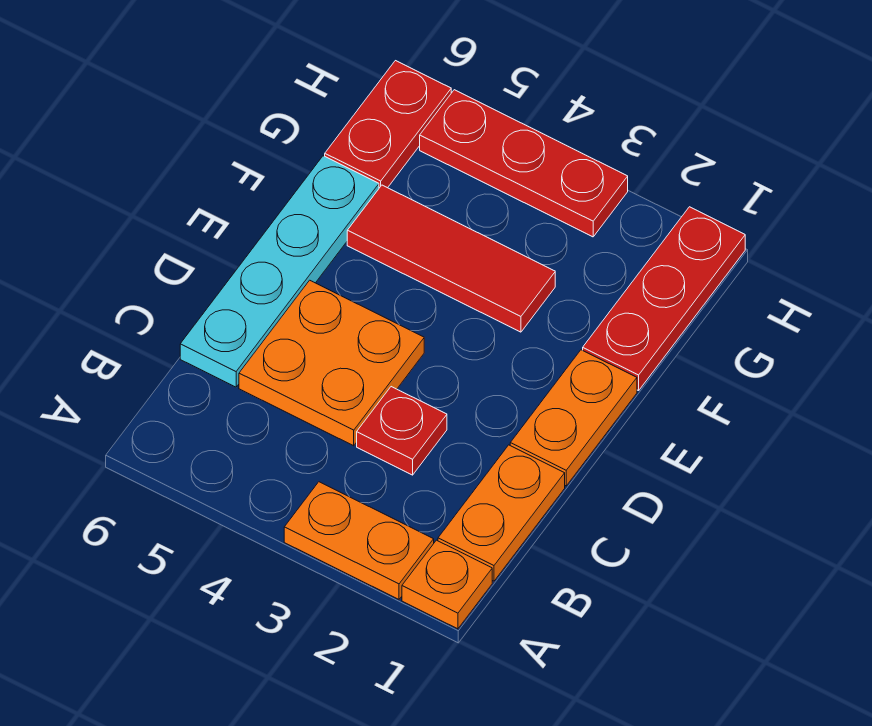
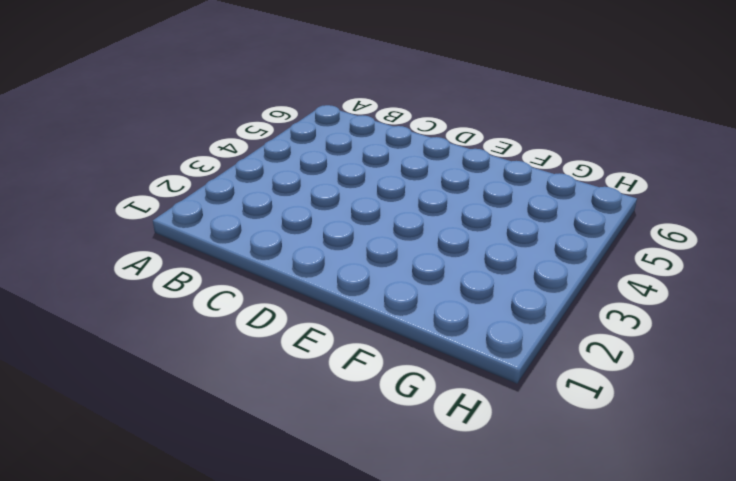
none -> orange plate A1 level 1
none -> orange plate A2:A3 level 1

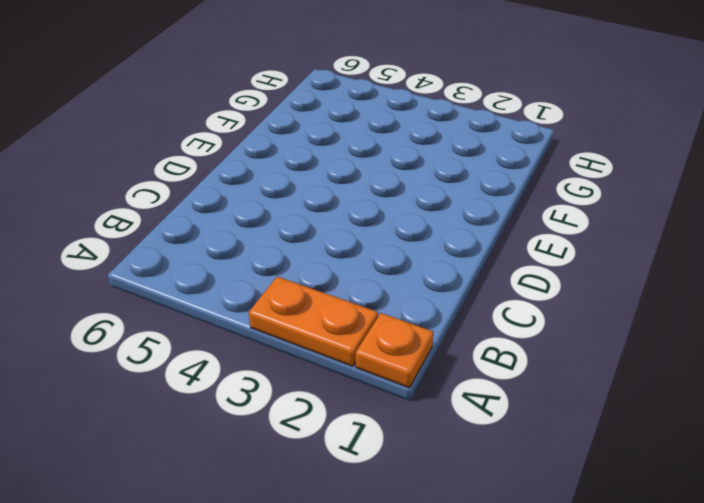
none -> orange plate B1:C1 level 1
none -> red plate C3 level 1

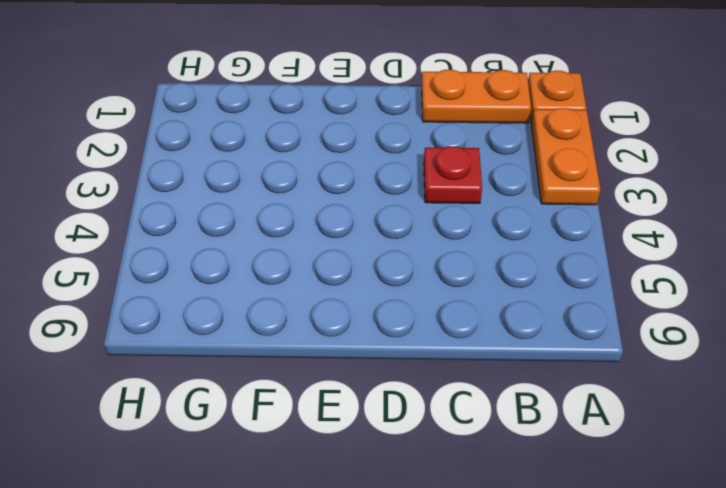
none -> orange plate C4:D5 level 1
none -> cyan plate C6:F6 level 1

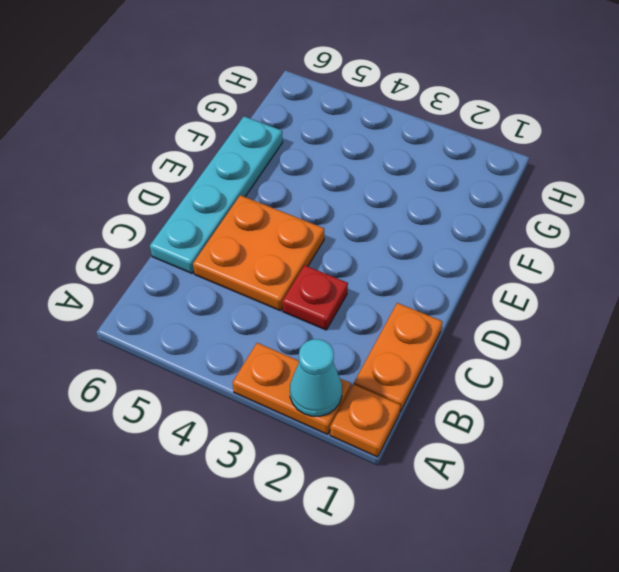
cyan cone A2 level 2 -> none
none -> orange plate D1:E1 level 1
none -> red plate F1:H1 level 1

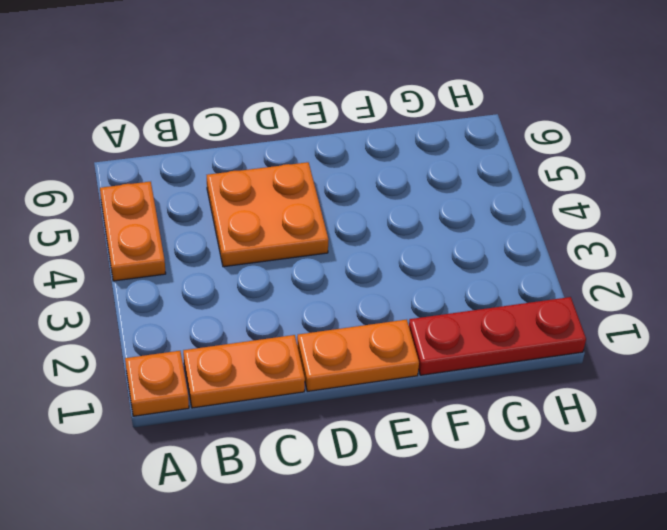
orange plate A4:A5 level 1 -> orange plate A2:A3 level 1
none -> red plate C3 level 1
none -> cyan plate C6:F6 level 1

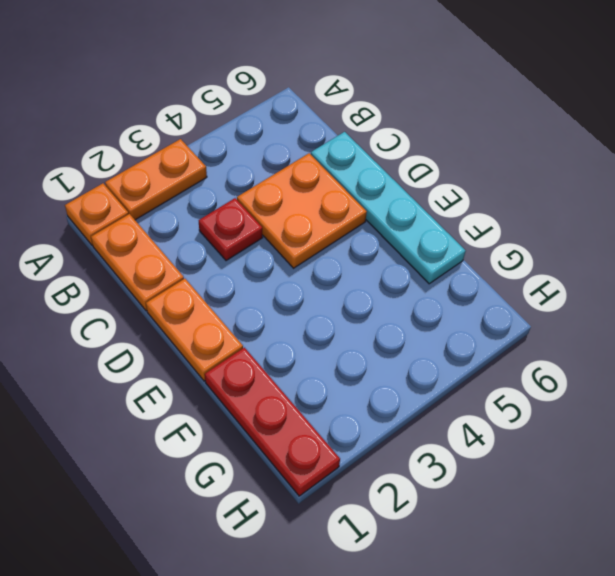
none -> red tile F3:F5 level 1
none -> red plate G6:H6 level 1

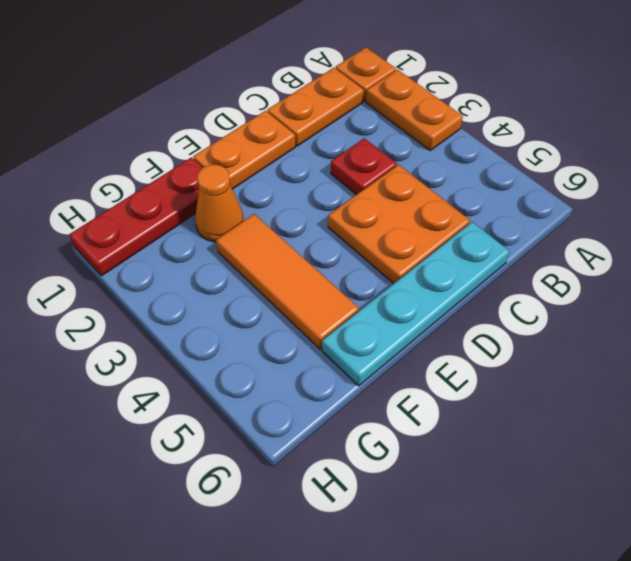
orange cone F2 level 1 -> none
orange tile F3:F5 level 1 -> red tile F3:F5 level 1
none -> red plate G6:H6 level 1
none -> red plate H3:H5 level 1

